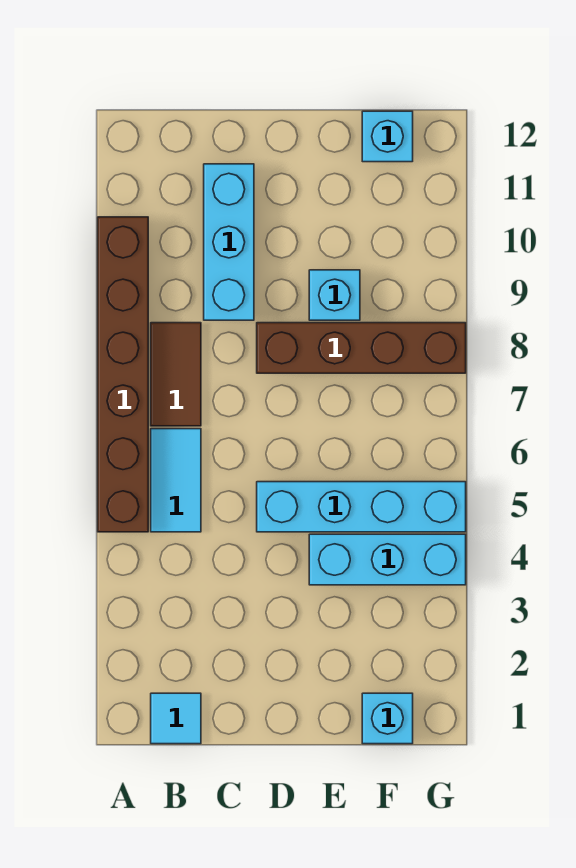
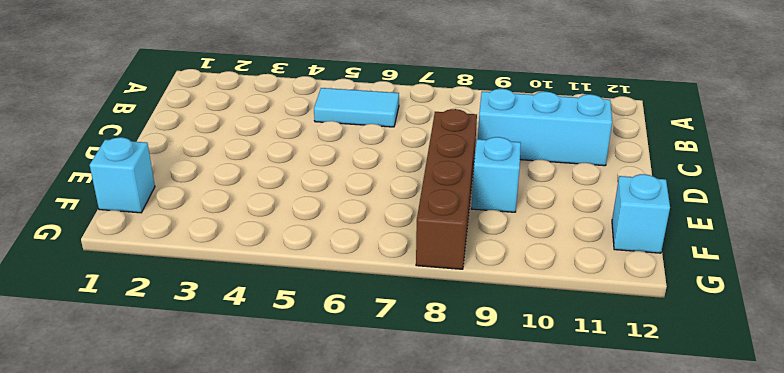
none -> brown brick A5:A10 level 1
none -> cyan tile B1 level 1

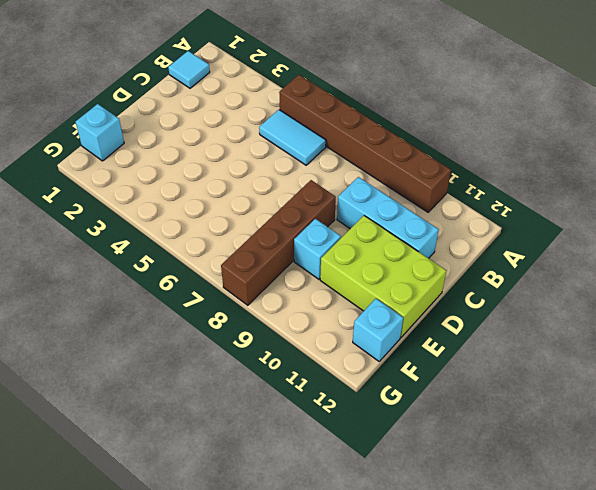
lime brick D10:E12 level 1 -> none
none -> brown tile B7:B8 level 1
none -> cyan brick D5:G5 level 1

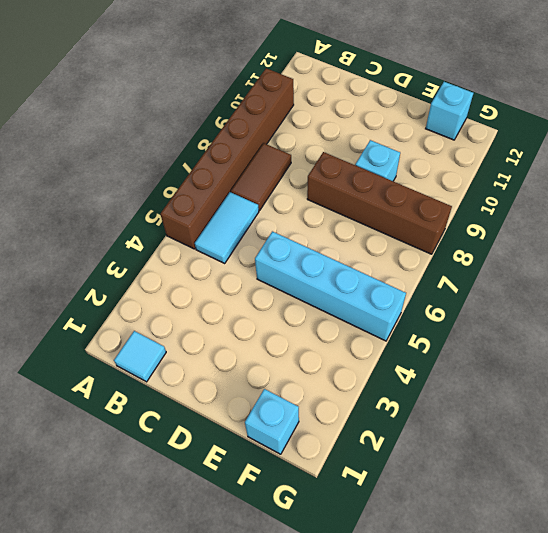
none -> cyan brick C9:C11 level 1
none -> cyan brick E4:G4 level 1

